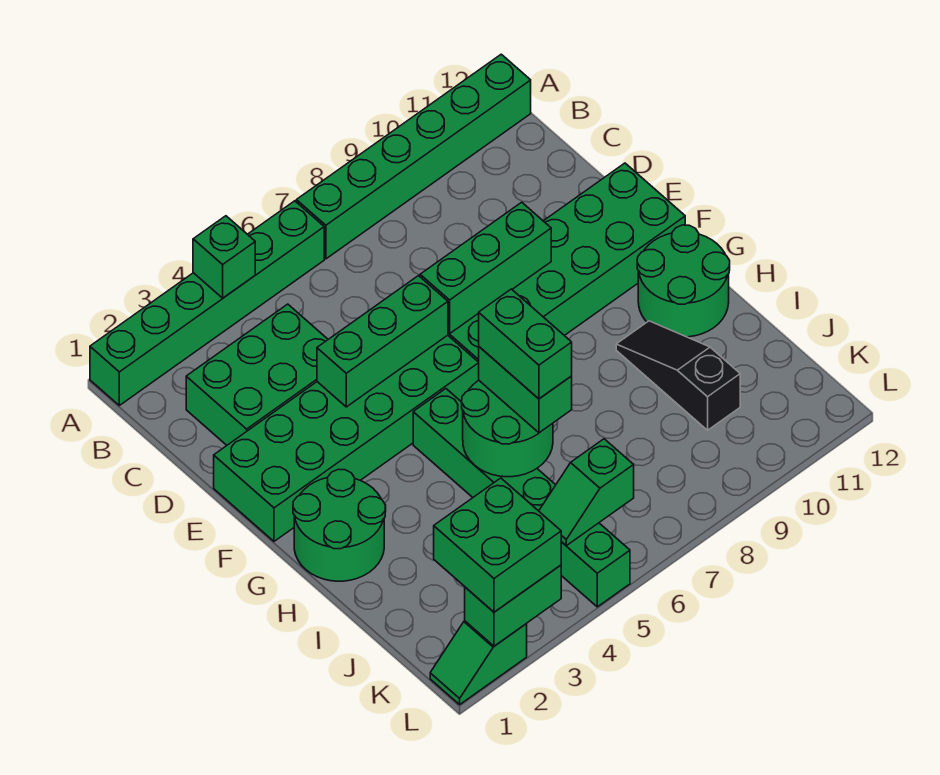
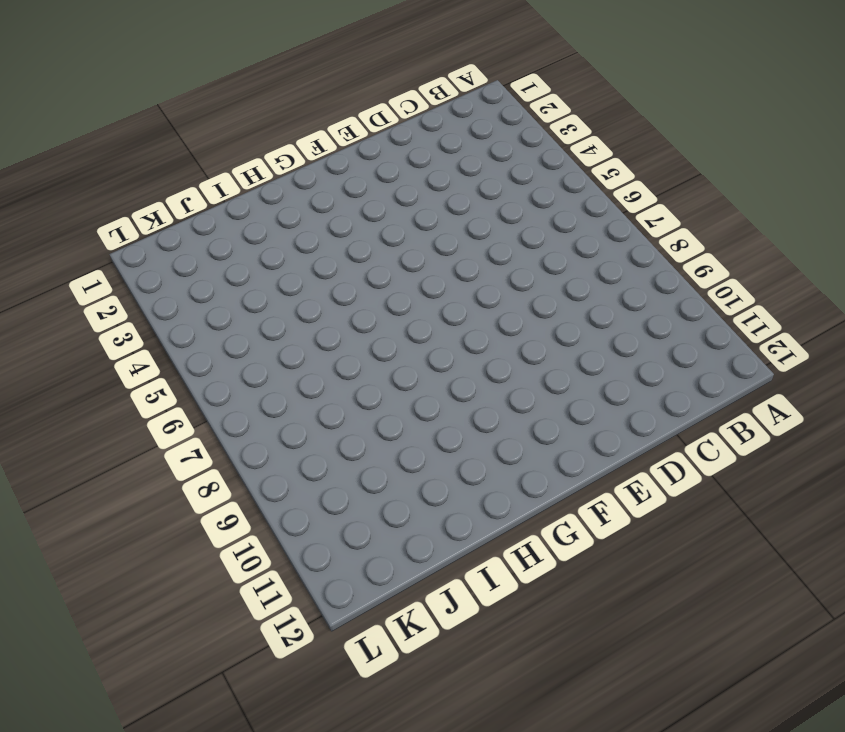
none -> green brick A1:A6 level 1
none -> green brick A7:A12 level 1
none -> green brick C2:D4 level 1

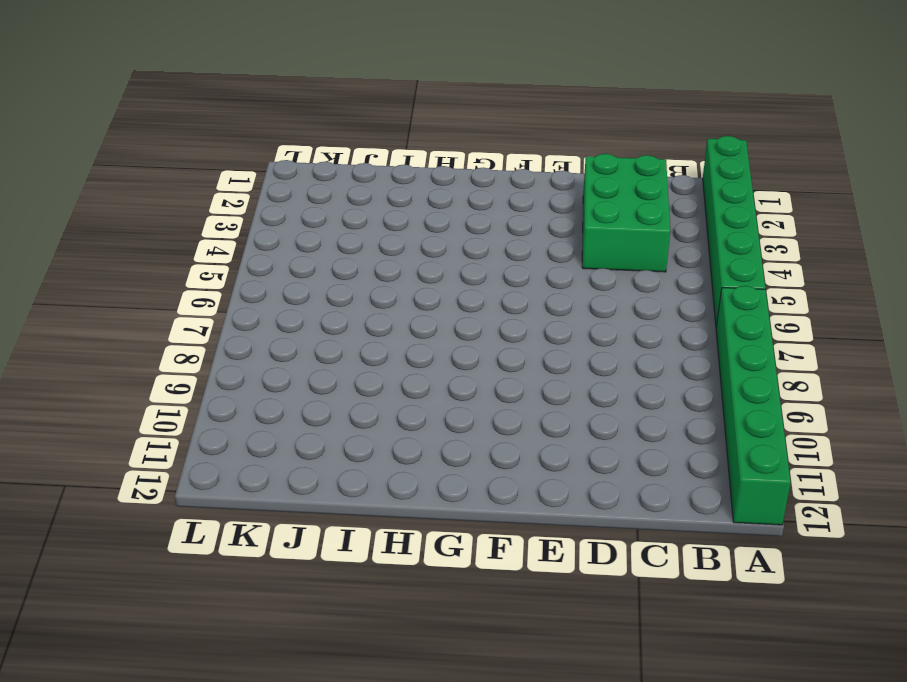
none -> green brick E1:F6 level 1
none -> green brick E7:F12 level 1
none -> green round brick G1:H2 level 1

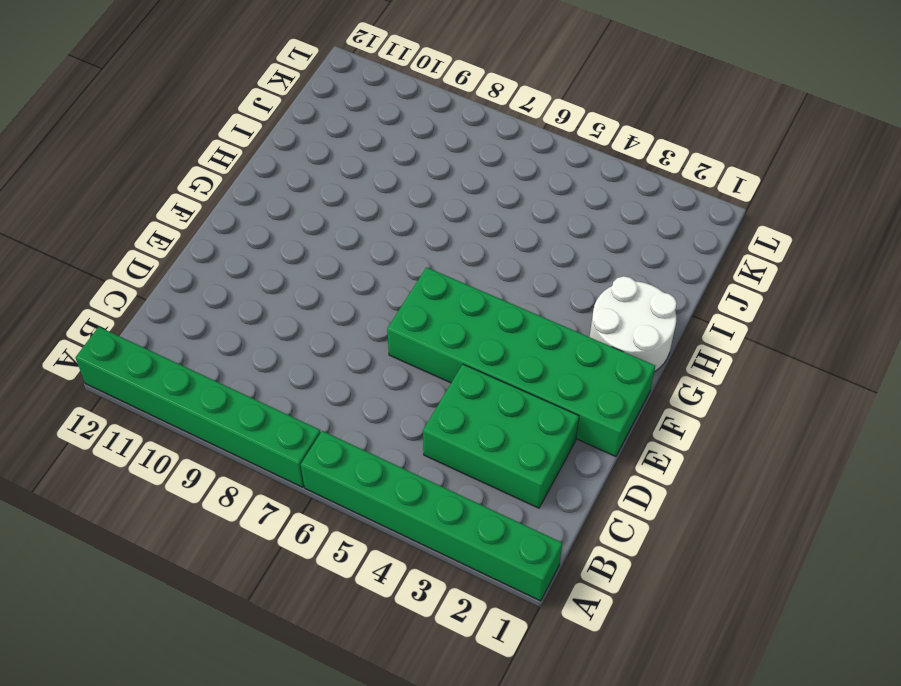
white round brick G1:H2 level 1 -> green round brick G1:H2 level 1
none -> green brick E7:F12 level 1
none -> green brick G5:L5 level 1
none -> green round brick G11:H12 level 1

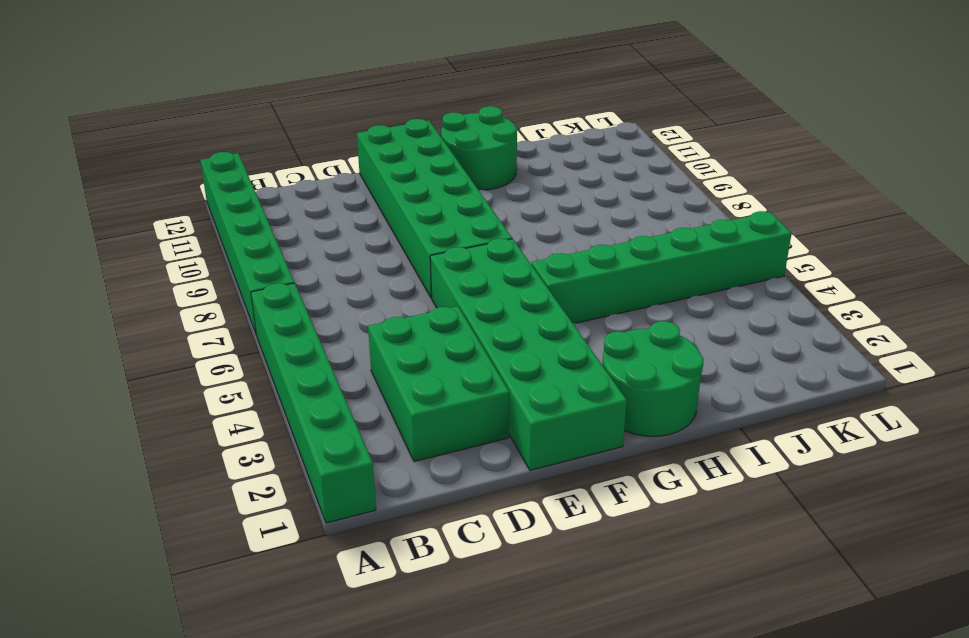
none -> black slope H10:J10 level 1 top J
none -> green slope L1:L2 level 1 top 2
none -> green brick A4 level 2

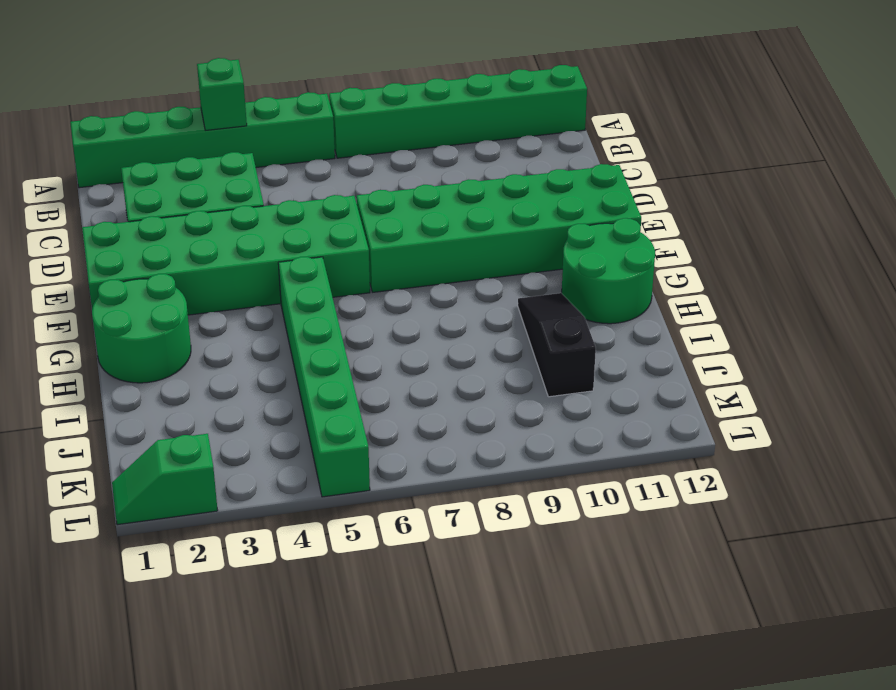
none -> green brick E4:E6 level 2
none -> green brick E7:E9 level 2
none -> green round brick H5:I6 level 2

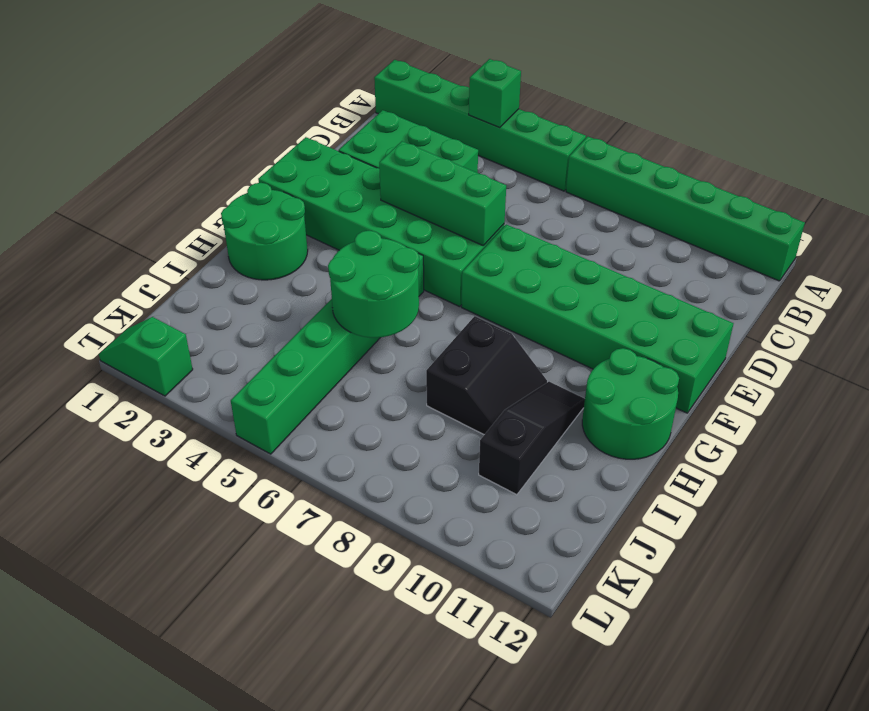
black slope H8:I9 level 1 top 8 -> none
none -> green brick E7:E9 level 2
none -> green slope K5:K6 level 2 top 6
none -> green brick L2:L3 level 2

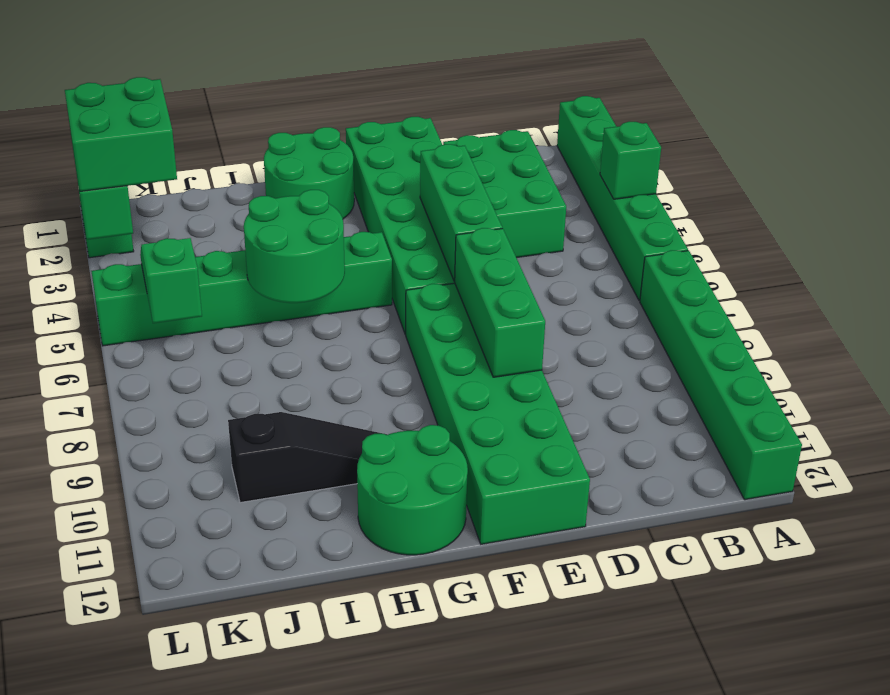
none -> green brick H6:I6 level 3
none -> green brick H6:I6 level 4

